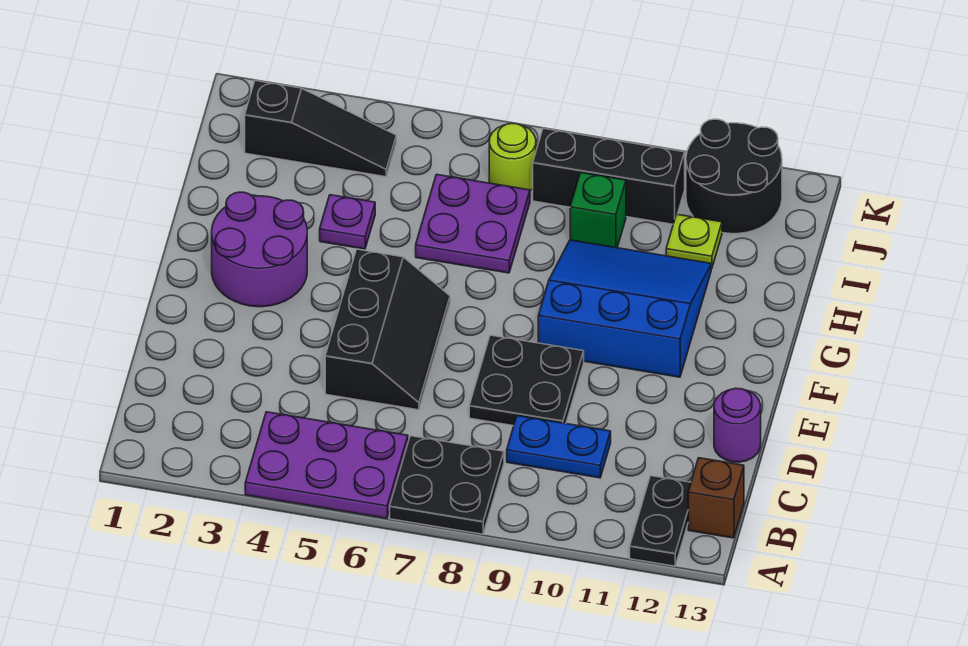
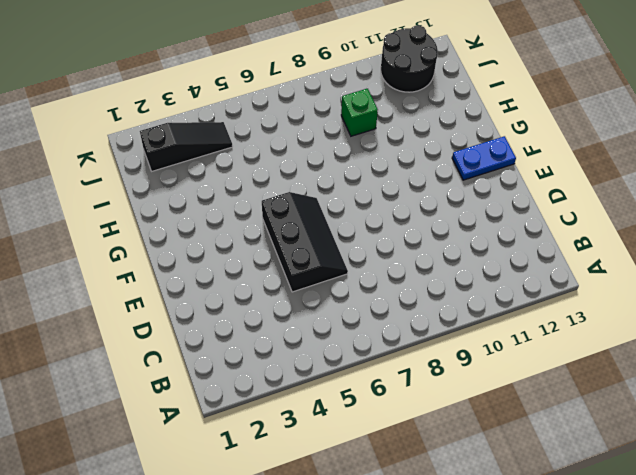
blue plate F12:F13 level 1 -> blue plate C9:C10 level 1
none -> purple plate A4:B6 level 1
none -> black plate A7:B8 level 1
none -> black plate A12:B12 level 1

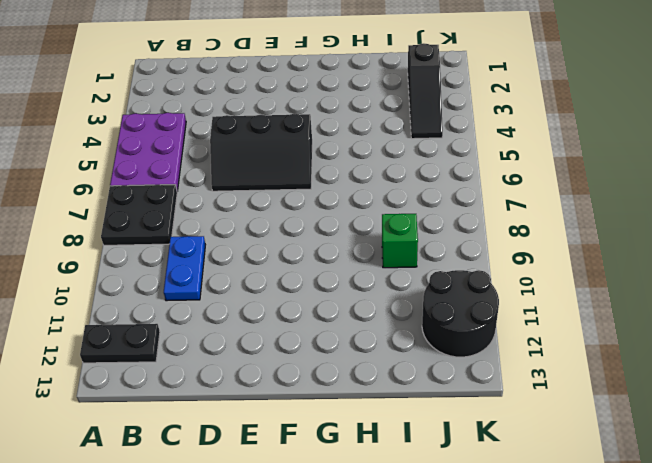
none -> brown brick B13 level 1
none -> black plate D8:E9 level 1
none -> purple round brick D13 level 1

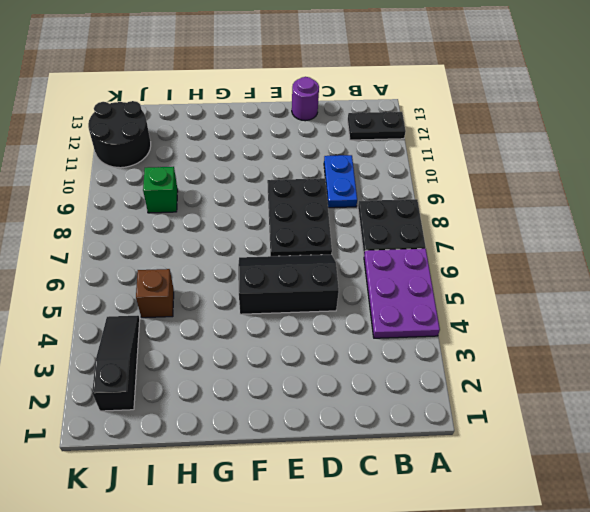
black plate D7:E9 level 1 -> black plate D8:E9 level 1
brown brick I5 level 1 -> brown brick B13 level 1
none -> purple round brick F2:G3 level 1
none -> blue slope F9:H11 level 1 top F
none -> purple plate H4 level 1

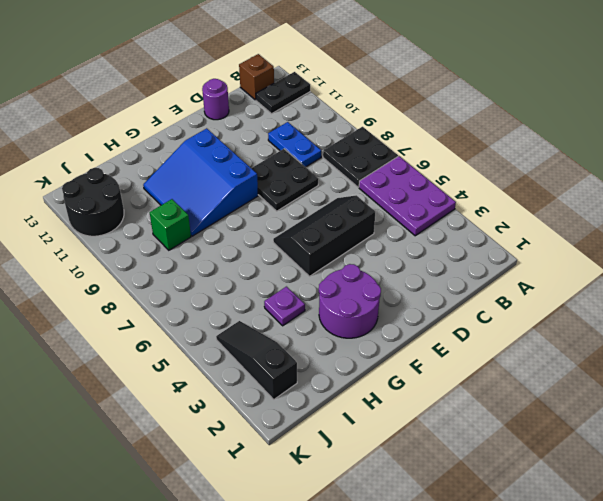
none -> purple plate H6:I7 level 1
none -> lime plate I11 level 1
none -> lime round brick J7 level 1

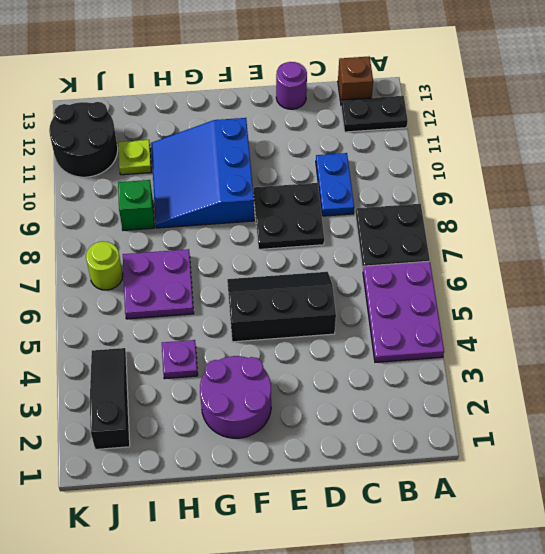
none -> black brick J8:J10 level 1

